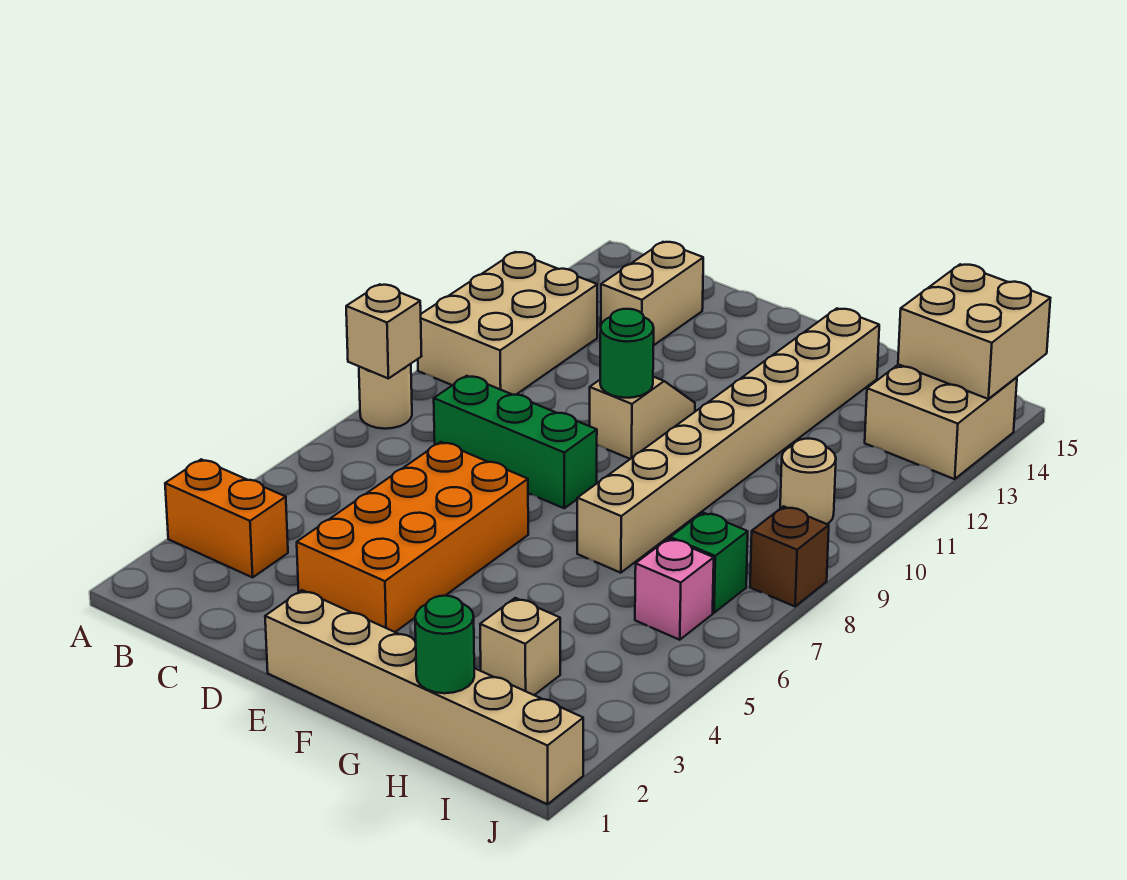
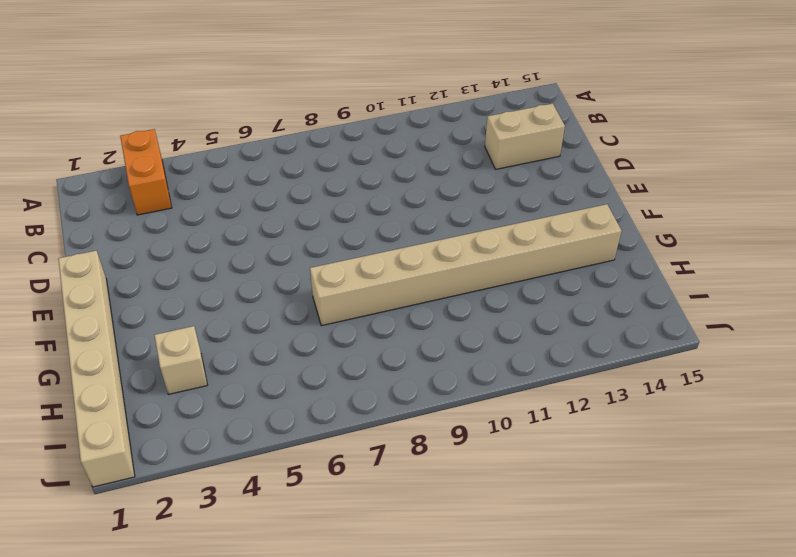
none -> tan round brick A8 level 1
none -> tan brick A10:B12 level 1
none -> green brick C8:E8 level 1

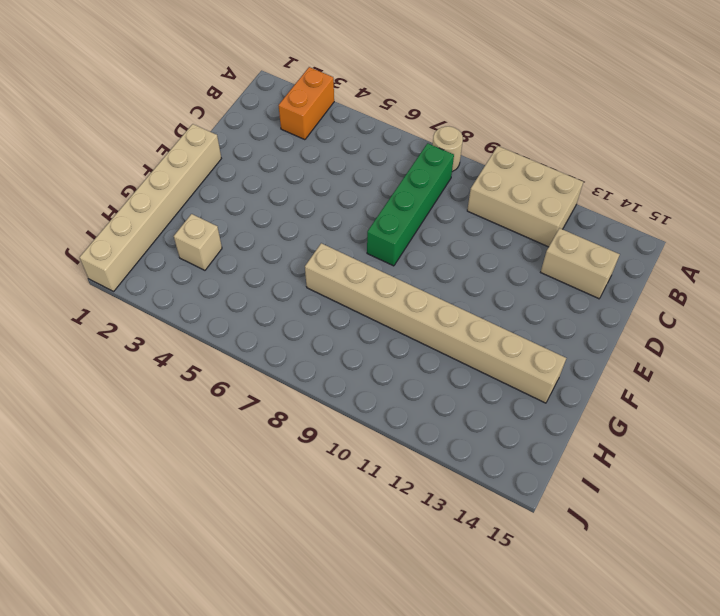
green brick B8:E8 level 1 -> green brick C8:E8 level 1
none -> orange brick D3:E6 level 1
none -> tan slope E10:E11 level 1 top 10
none -> pink brick I6 level 1

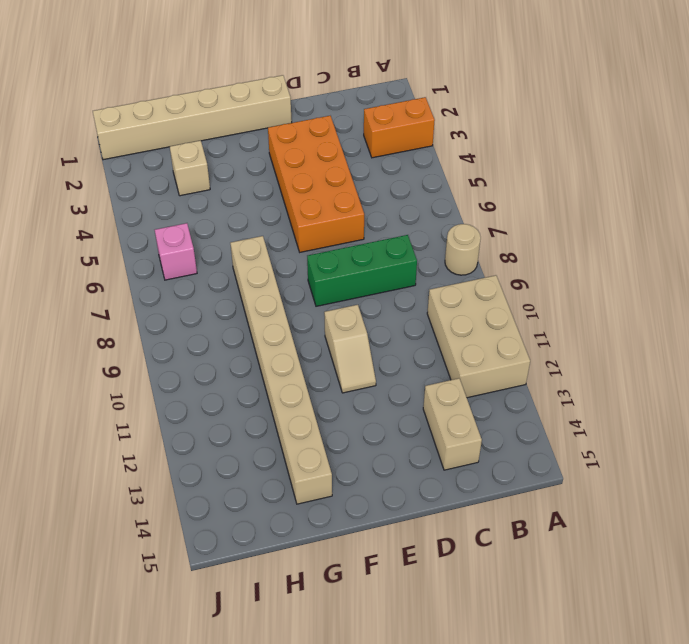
none -> green brick I7 level 1
none -> tan round brick I10 level 1
none -> tan brick I13:J14 level 1

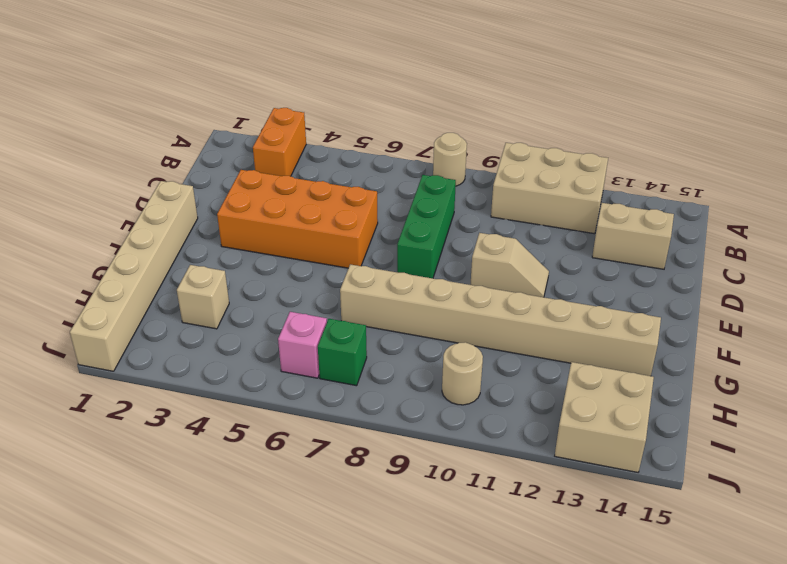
none -> brown brick J8 level 1
none -> tan brick A8 level 2
none -> green round brick E10 level 2

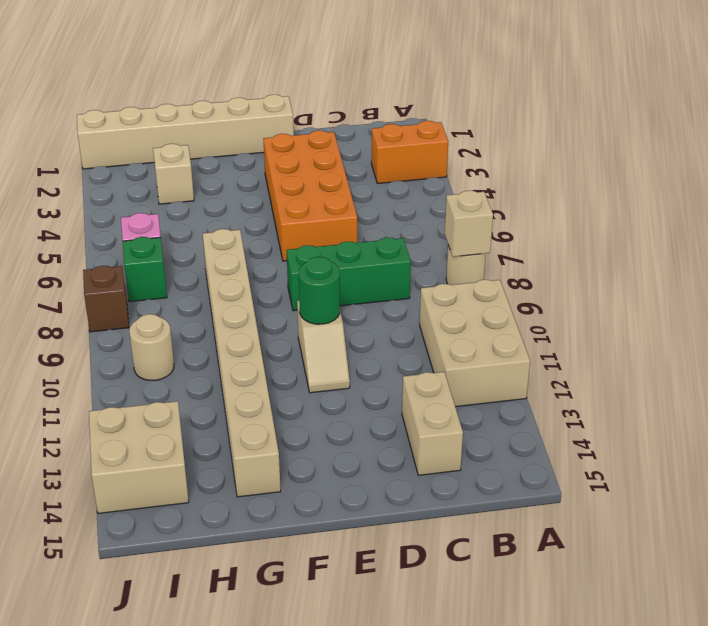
none -> green round brick H1 level 2
none -> tan brick I14:J15 level 2

